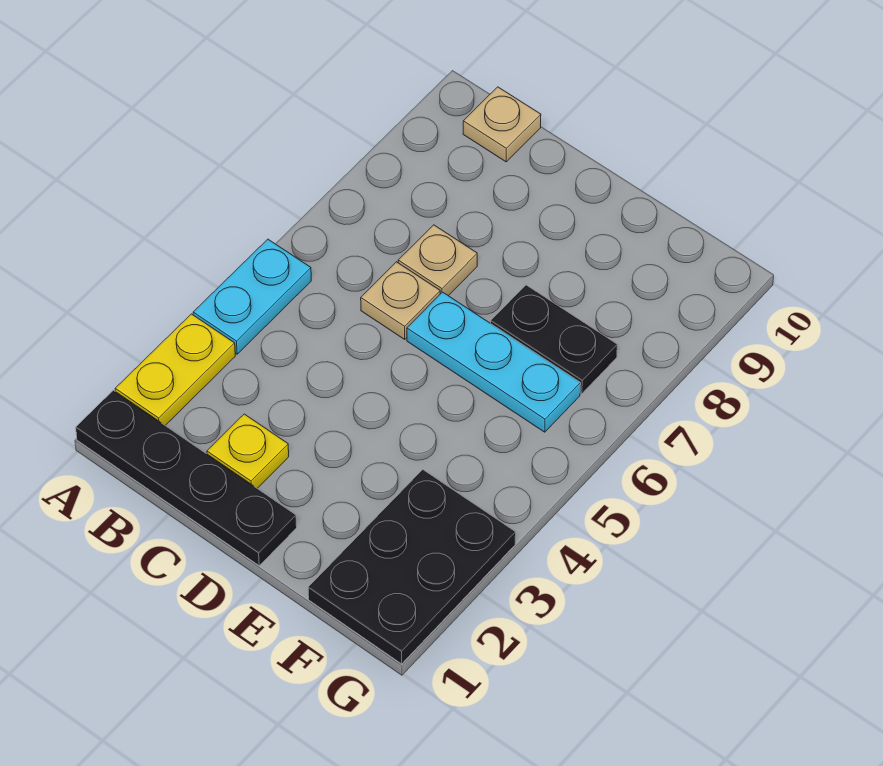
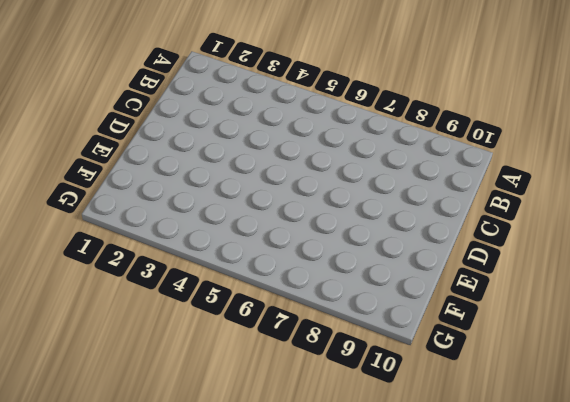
none -> black plate A1:D1 level 1
none -> yellow plate A2:A3 level 1

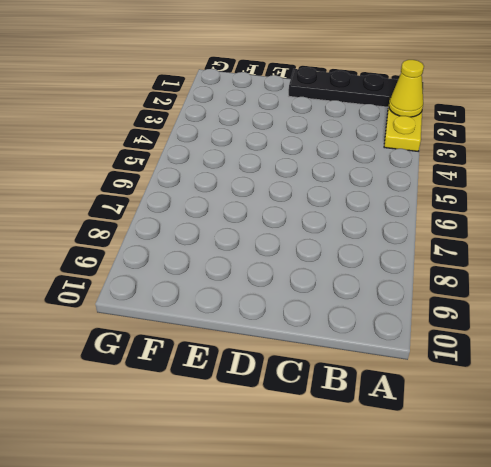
yellow cone A2 level 2 -> none
none -> cyan plate A4:A5 level 1
none -> tan plate B10 level 1

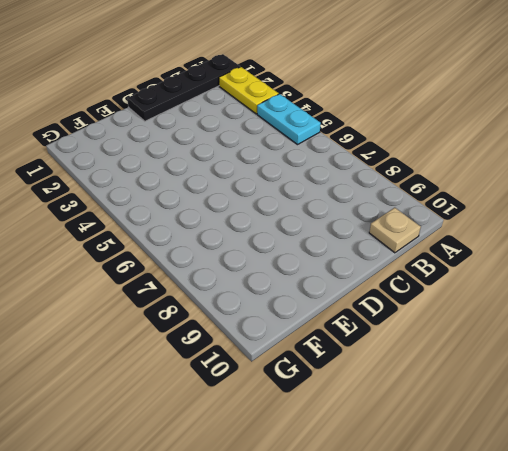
none -> yellow plate C2 level 1
none -> tan plate C6 level 1

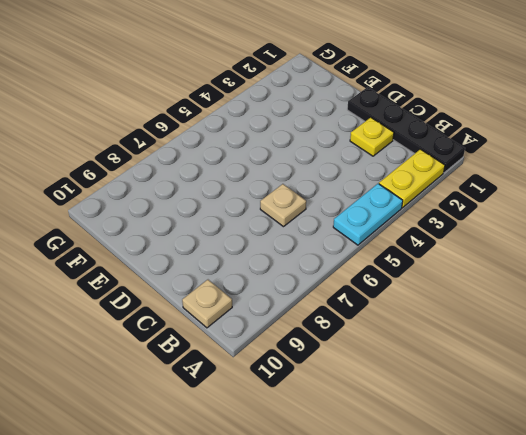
none -> tan plate C7 level 1
none -> cyan plate D6:F6 level 1

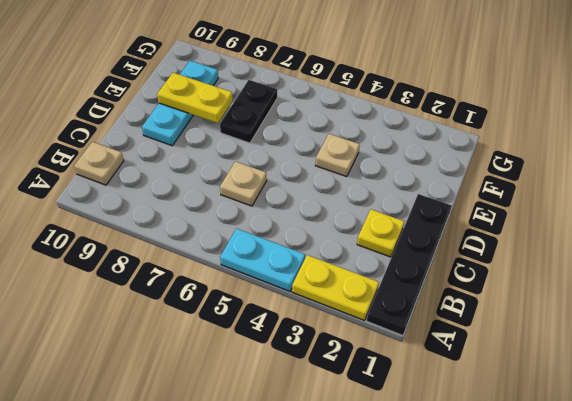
cyan plate D9:F9 level 1 -> cyan plate D6:F6 level 1
tan plate E4 level 1 -> tan plate C7 level 1
yellow plate E8:E9 level 2 -> none
none -> black plate F1:G3 level 1

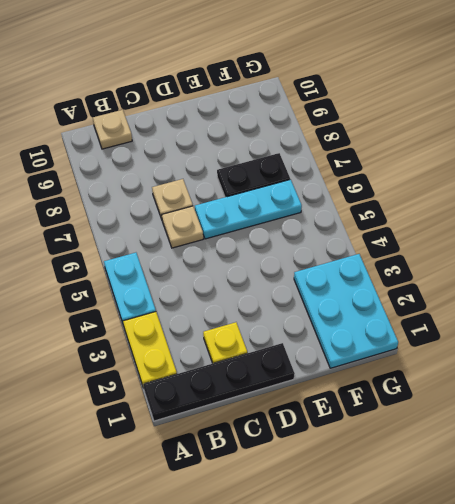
cyan plate F1:G3 level 1 -> black plate F1:G3 level 1

